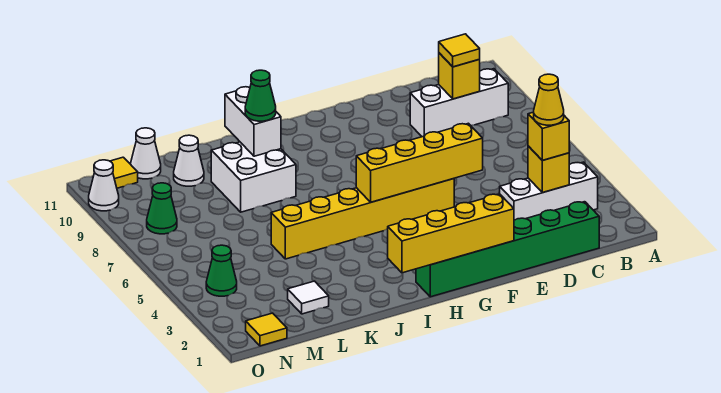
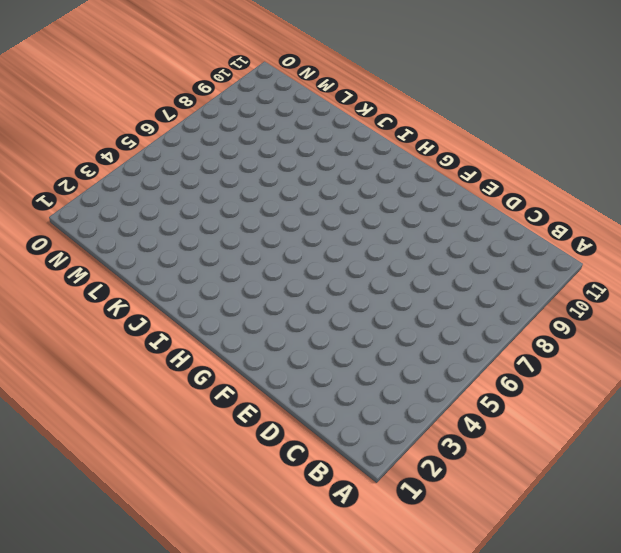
none -> white brick B3:D3 level 1
none -> white brick B9:D9 level 1
none -> green brick C1:H1 level 1

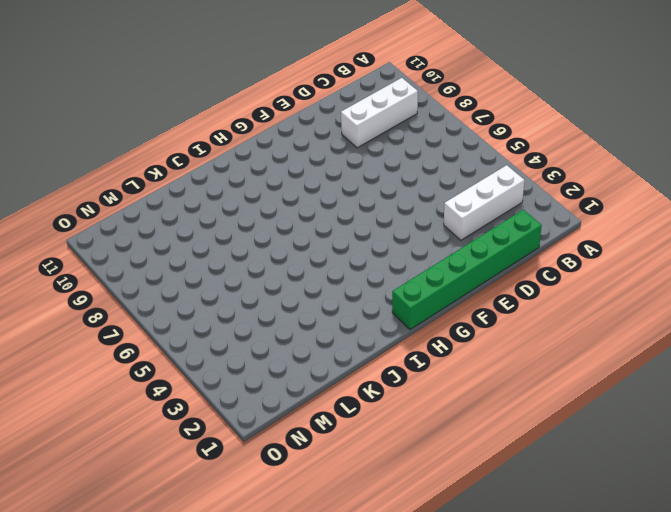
none -> yellow brick F5:K5 level 1
none -> white brick J8:K9 level 1
none -> white tile L2 level 1

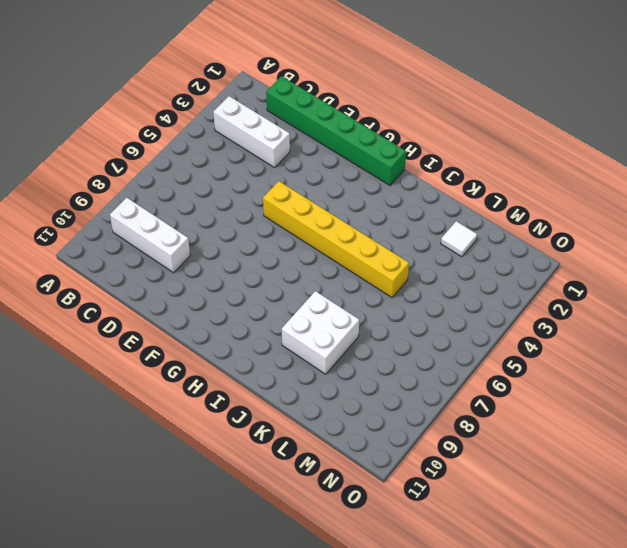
none -> white cone L10 level 1
none -> white cone M11 level 1
none -> yellow tile N1 level 1

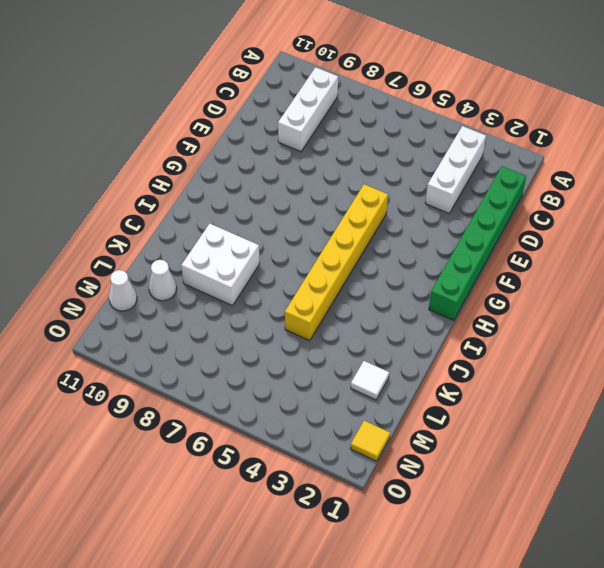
none -> green cone N4 level 1
none -> green cone N8 level 1
none -> yellow tile N11 level 1

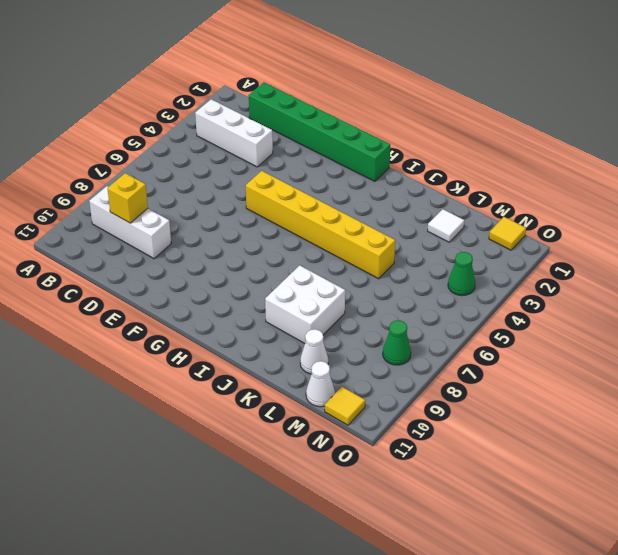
none -> white cone O10 level 1
none -> yellow brick C3 level 2
none -> yellow brick E5:H5 level 2

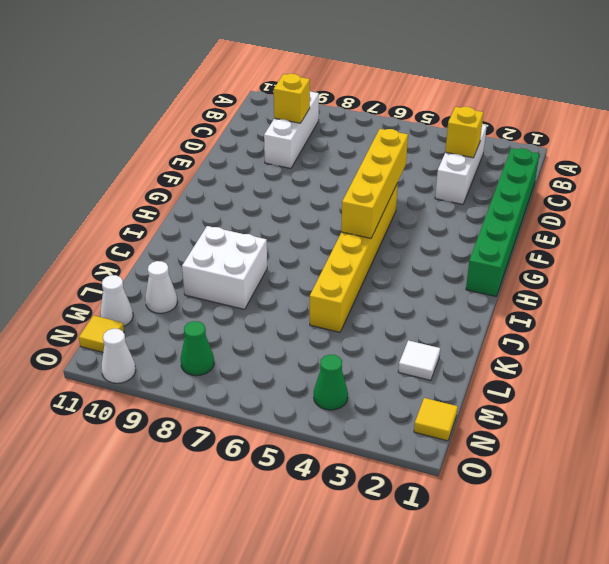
none -> yellow brick F1:I1 level 2
none -> white brick J9:J10 level 2
none -> yellow brick C3 level 3

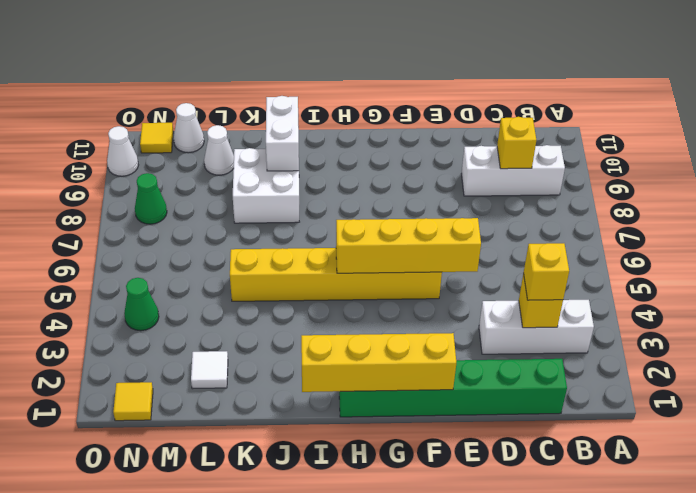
none -> yellow tile C9 level 3
none -> green cone J9 level 3
none -> yellow cone C3 level 4

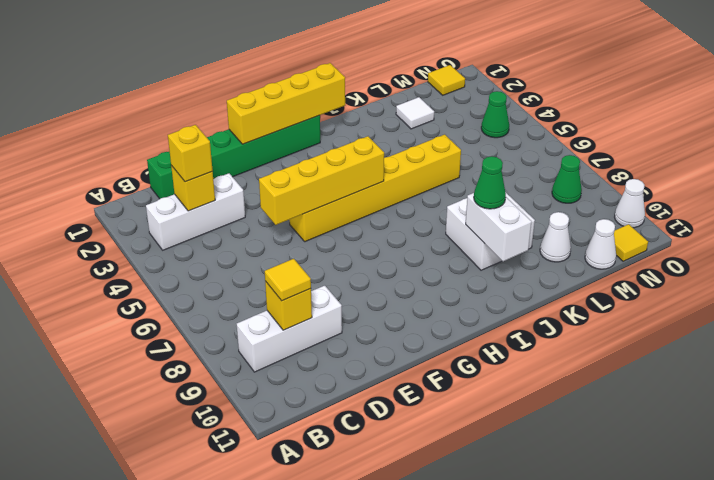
none -> yellow cone C3 level 4

